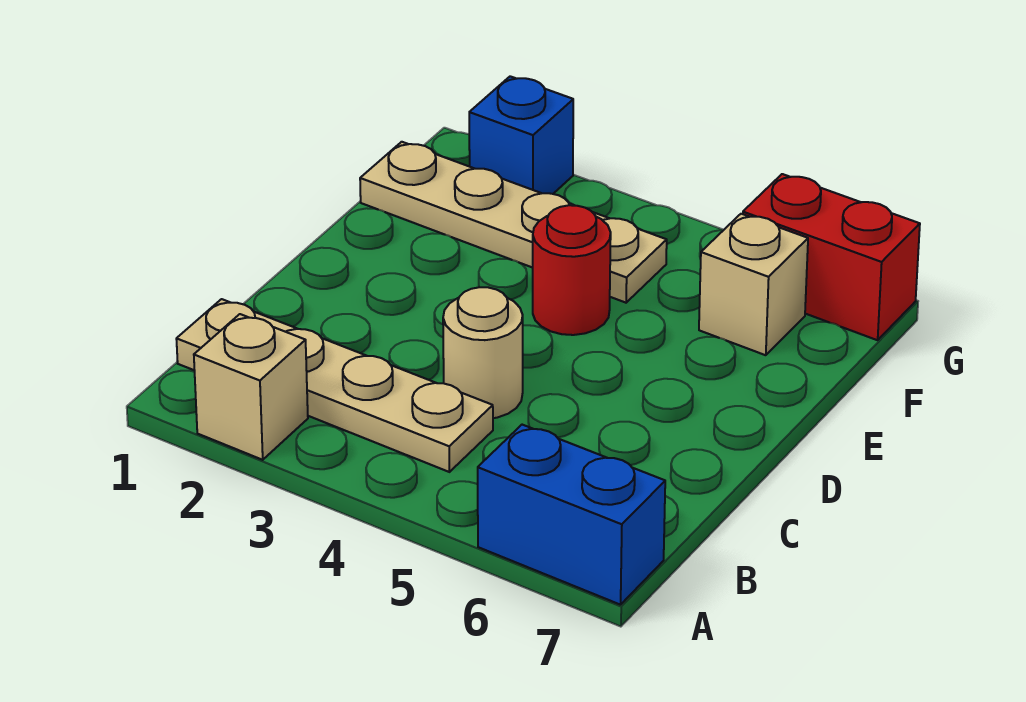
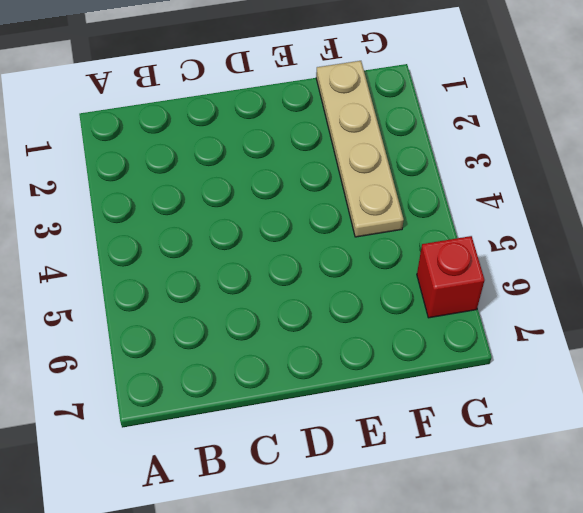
red brick G6 level 1 -> red brick G6:G7 level 1
none -> tan brick A2 level 1
none -> blue brick A6:A7 level 1

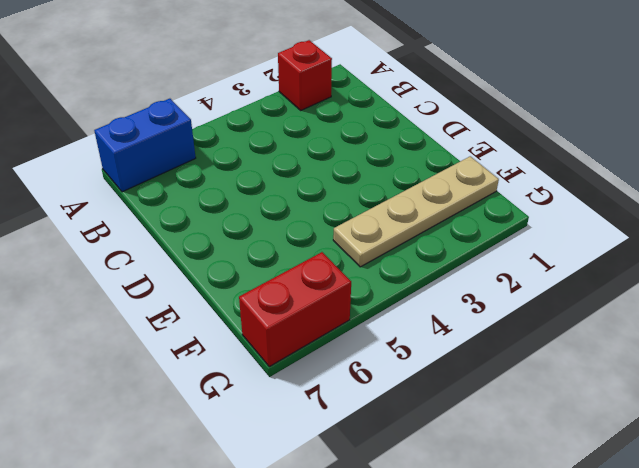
red brick A2 level 1 -> tan brick A2 level 1
none -> tan plate B1:B4 level 1
none -> tan round brick C4 level 1

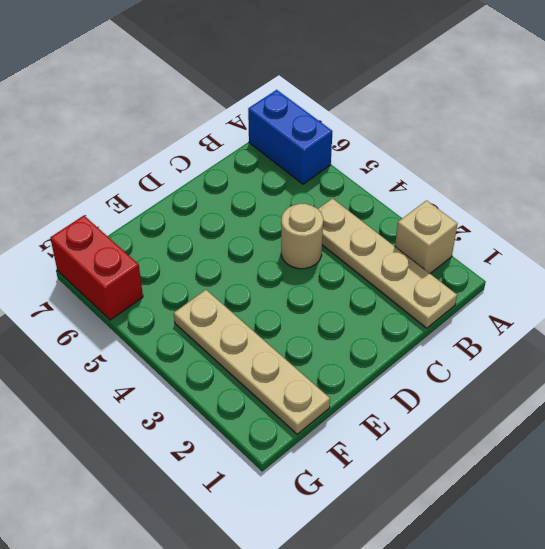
none -> red round brick E4 level 1
none -> tan brick F6 level 1

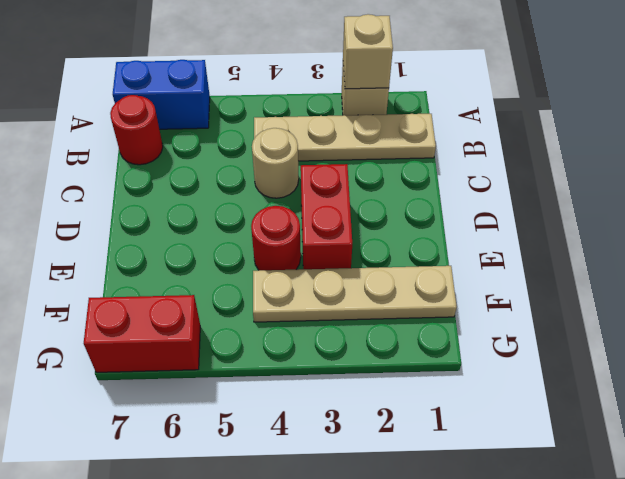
tan brick A2 level 2 -> tan brick F6 level 1
red round brick B7 level 1 -> none
red brick D3:E3 level 1 -> none
none -> blue brick G2 level 1

